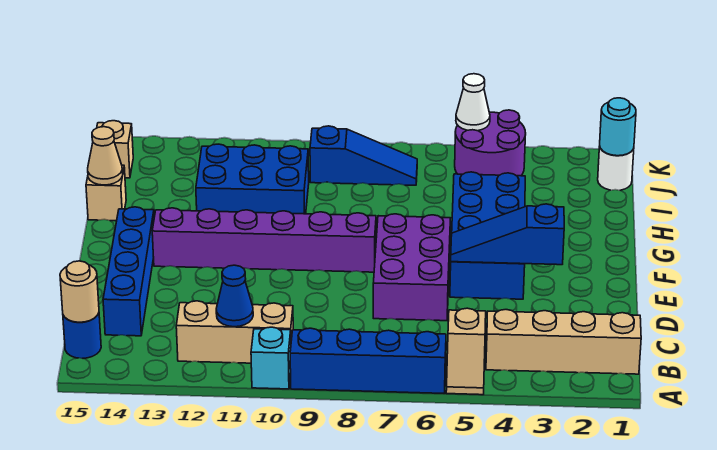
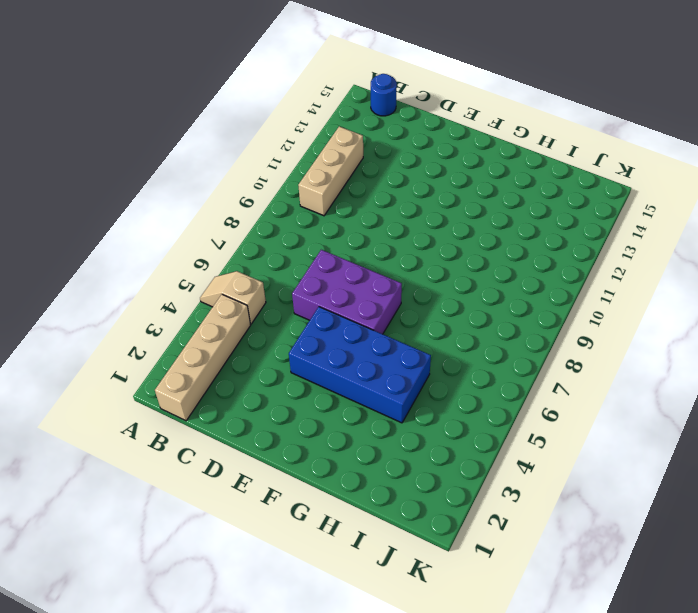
none -> blue brick A6:A9 level 1
none -> cyan brick A10 level 1
none -> blue brick C14:F14 level 1

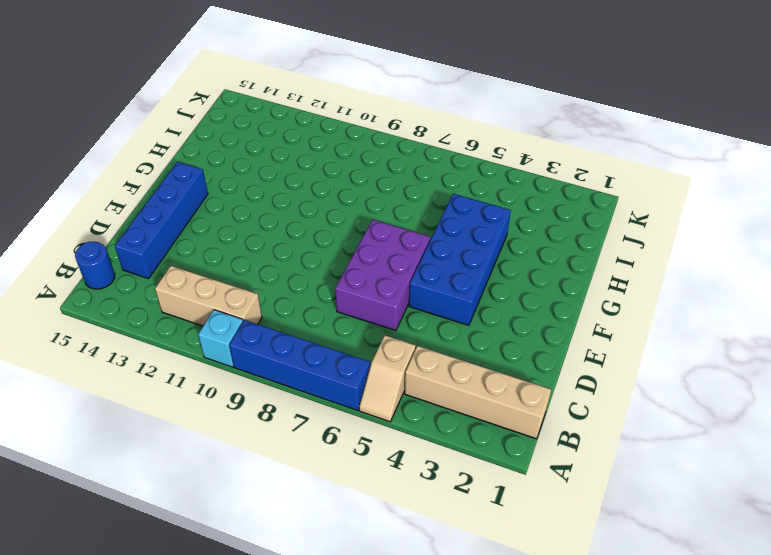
none -> purple brick F8:F13 level 1
none -> blue brick H10:I12 level 1
none -> tan brick H15 level 1

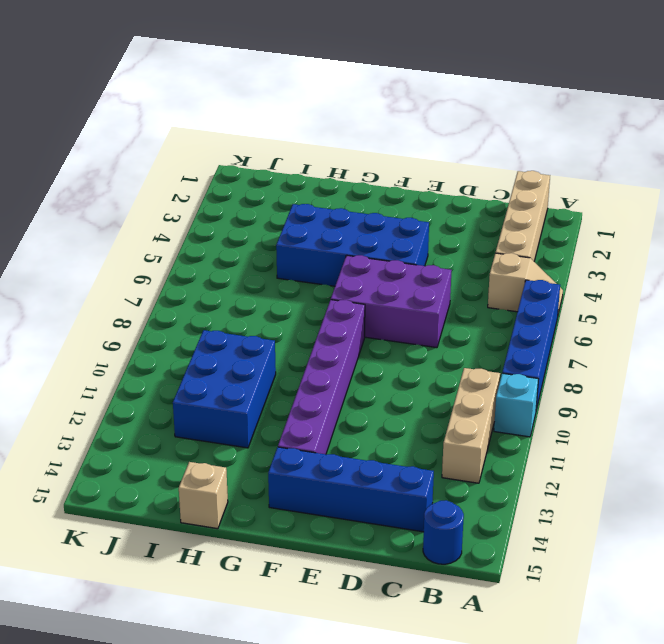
none -> white round brick J1 level 1
none -> purple round brick J4:K5 level 1
none -> blue slope J7:J9 level 1 top 9

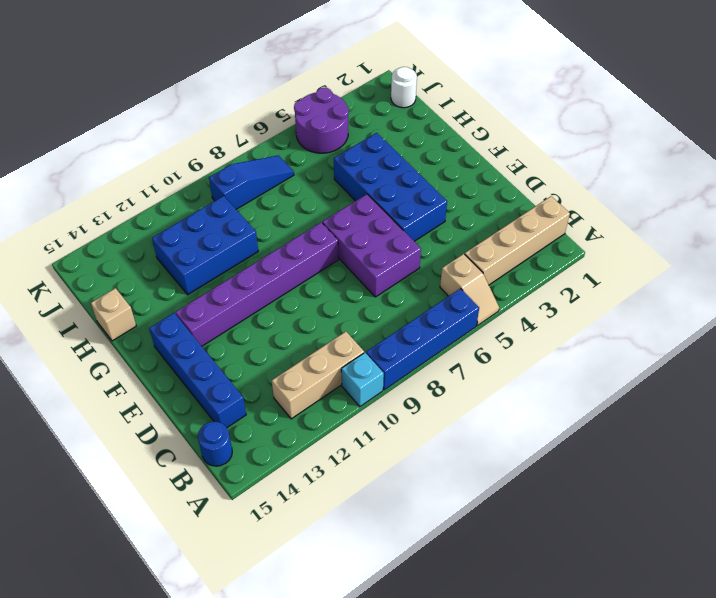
none -> tan brick J15 level 1
none -> blue cone B11 level 2
none -> tan round brick B15 level 2

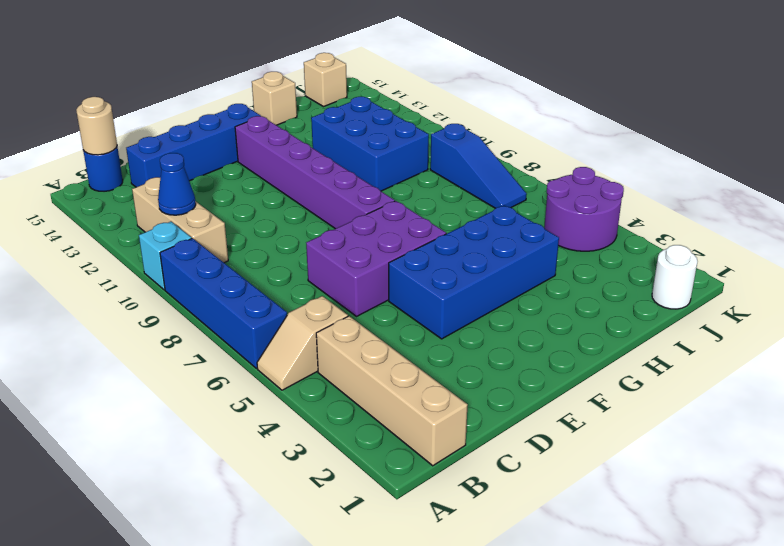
none -> blue slope E3:E5 level 2 top 3
none -> tan cone H15 level 2
none -> cyan round brick J1 level 2

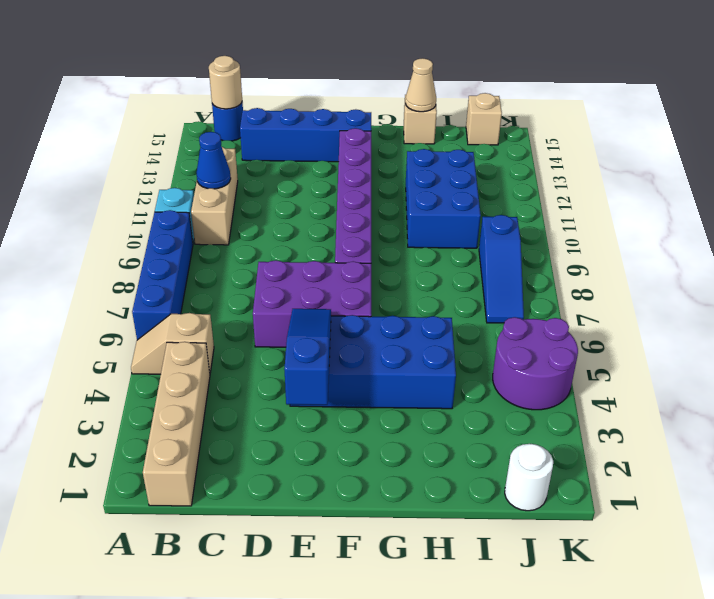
none -> cyan round brick J1 level 2
none -> white cone K5 level 2

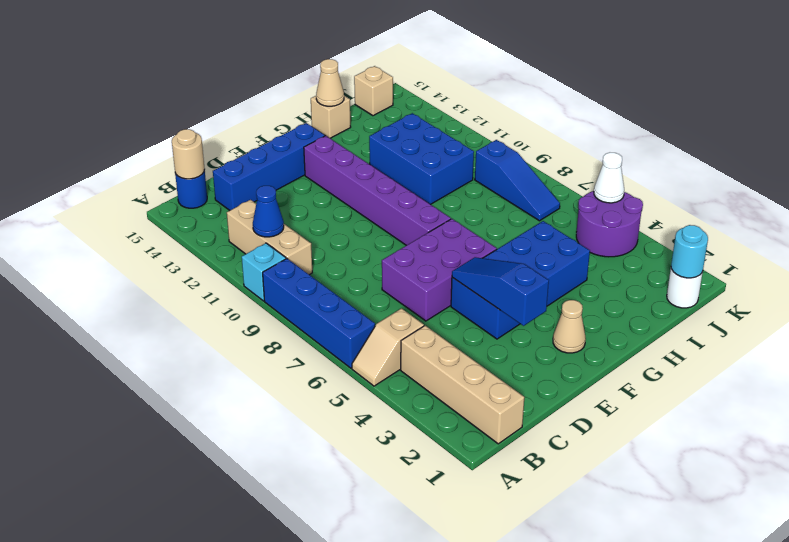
tan cone F2 level 1 -> none

